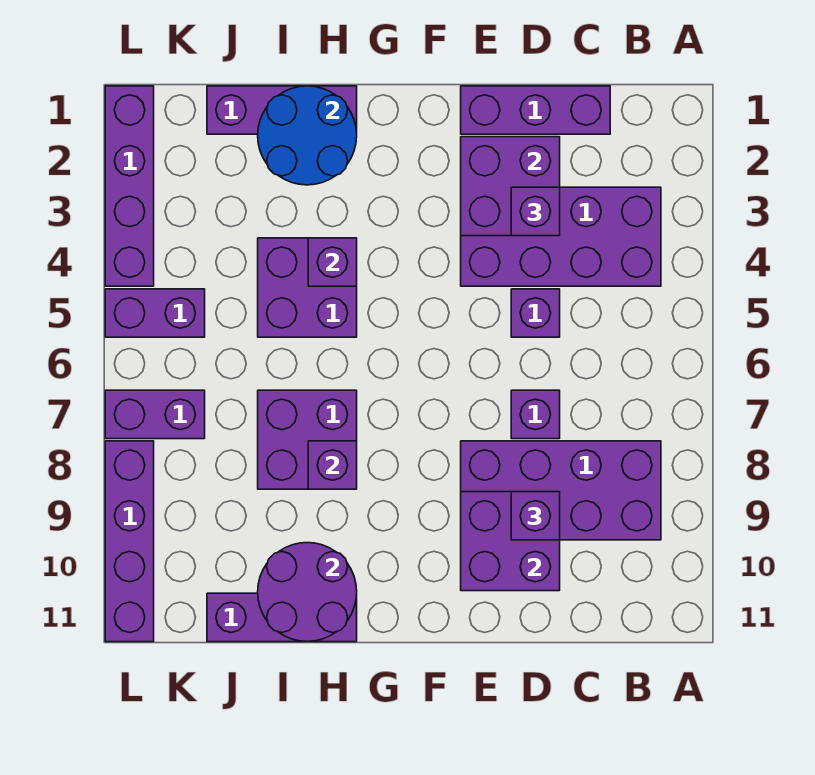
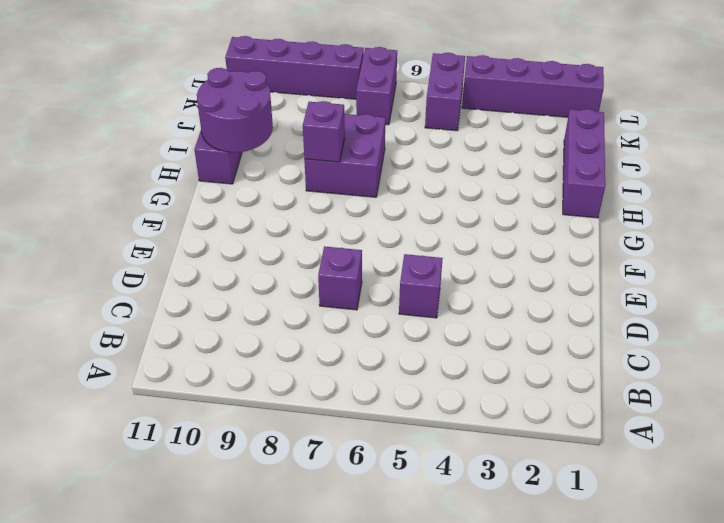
none -> purple brick B3:E4 level 1
none -> purple brick B8:E9 level 1
none -> purple brick C1:E1 level 1

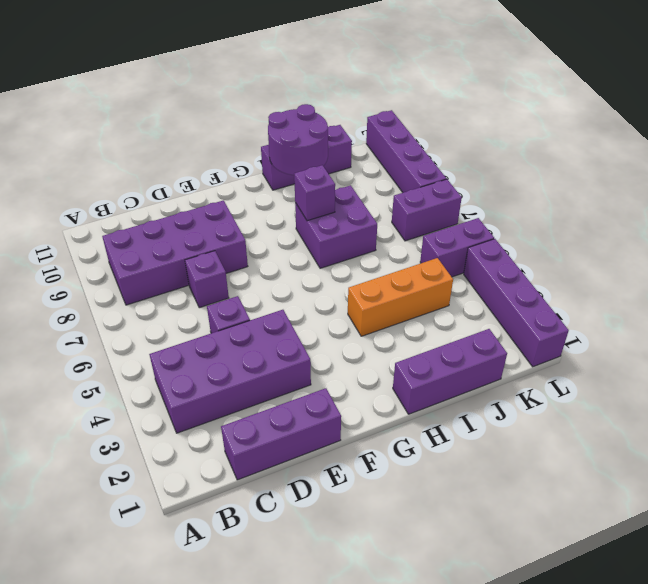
orange brick H4:J4 level 1 -> purple brick H4:I5 level 1
none -> purple brick D2:E3 level 2
none -> purple brick D9:E10 level 2
none -> blue round brick H1:I2 level 2

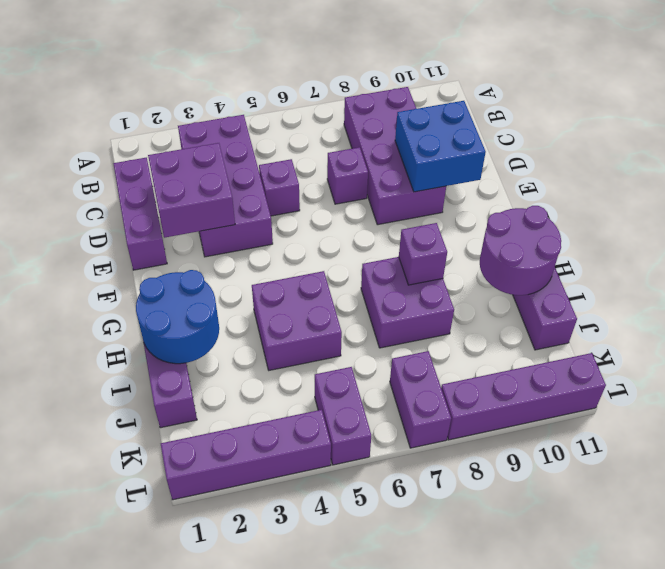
blue brick D9:E10 level 2 -> purple brick D9:E10 level 2
none -> purple brick H4 level 2
none -> purple brick D3 level 3
none -> purple brick D9 level 3

